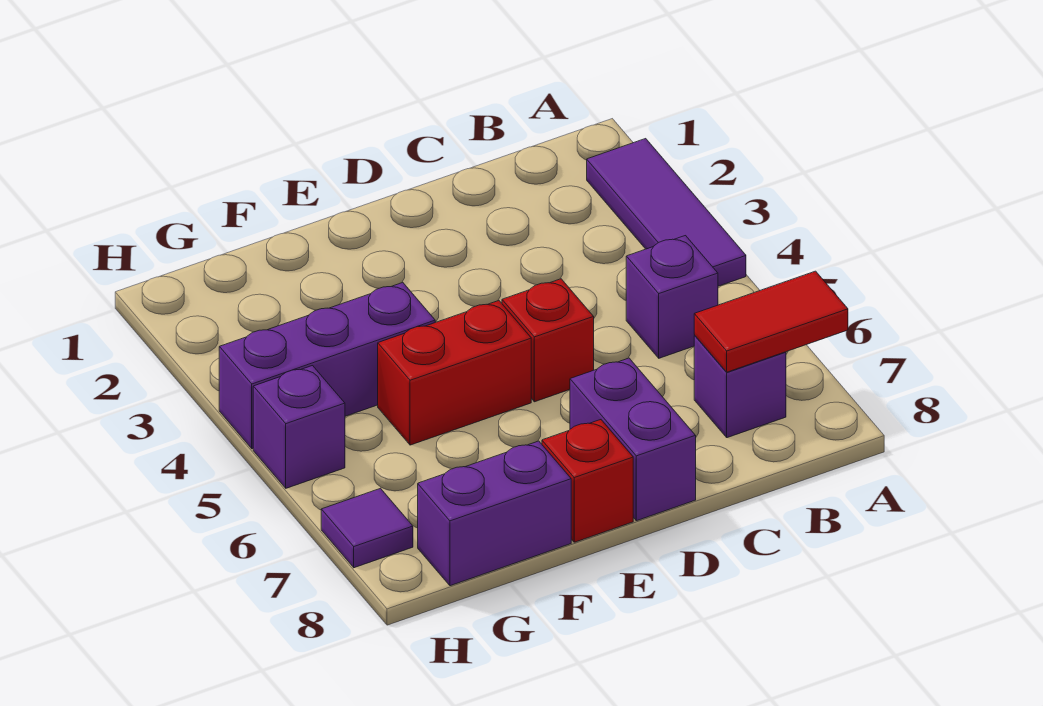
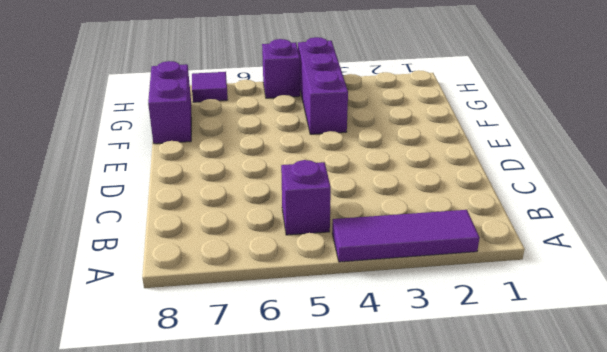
none -> purple brick B7 level 1
none -> red brick D5 level 1
none -> purple brick D7:D8 level 1

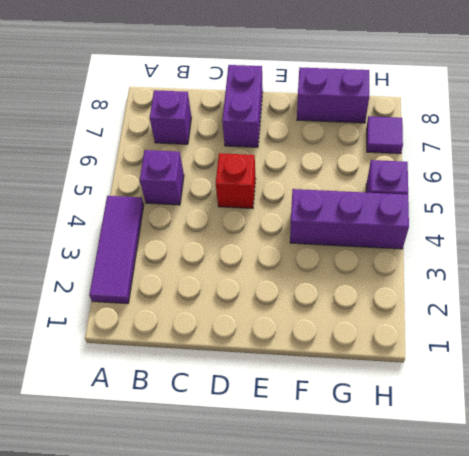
none -> red brick E5:F5 level 1
none -> red brick E8 level 1
none -> red tile A7:B7 level 2

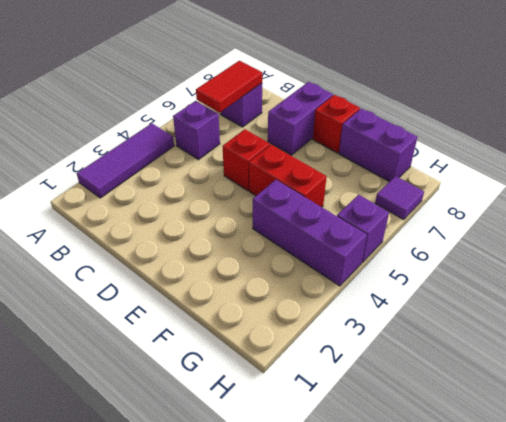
red tile B6:B7 level 2 -> red tile A7:B7 level 2

